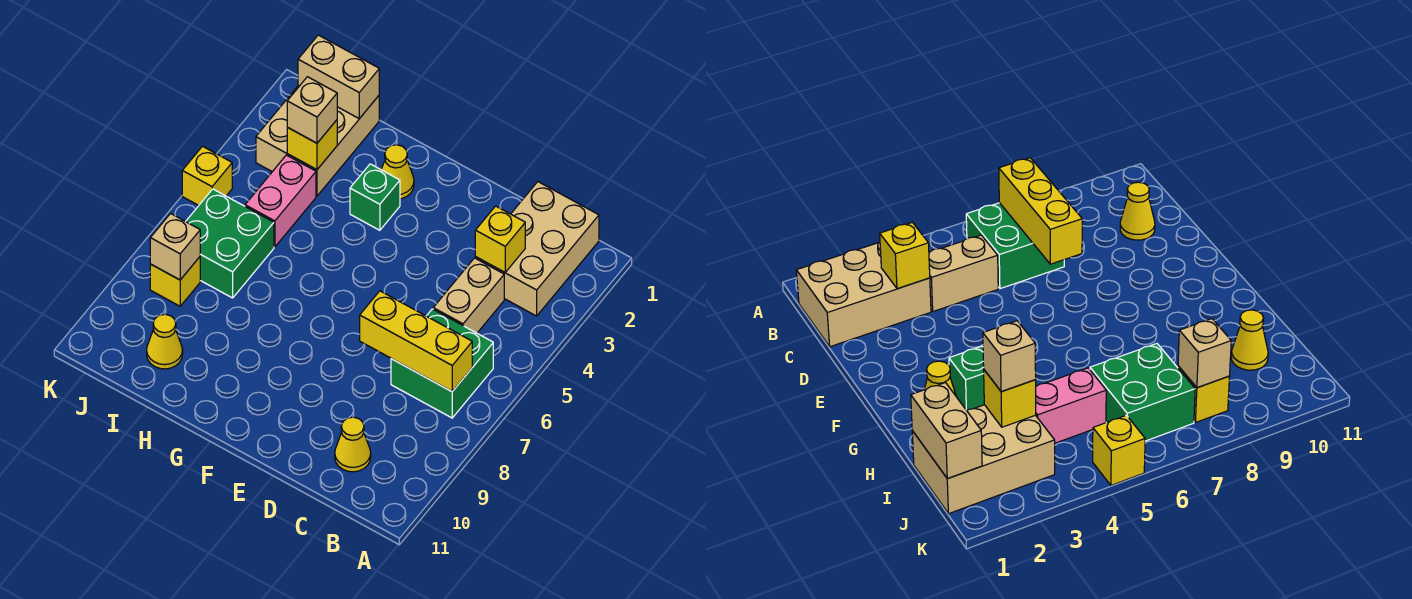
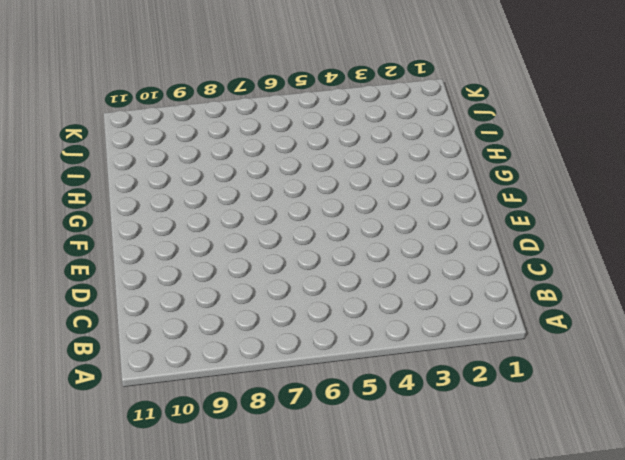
none -> tan brick B1:C3 level 1
none -> green brick B6:C7 level 1
none -> tan brick C4:C5 level 1

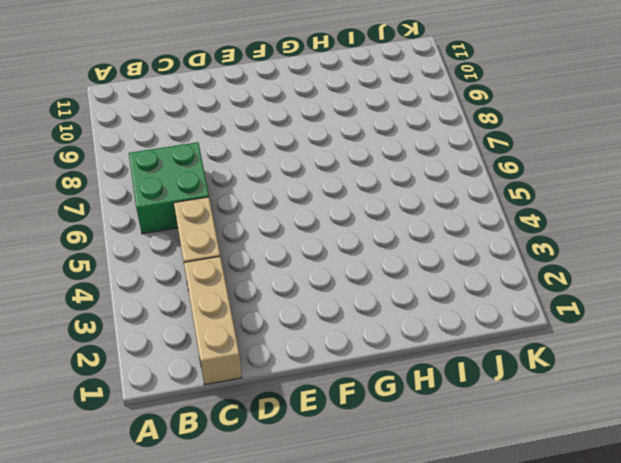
tan brick C1:C3 level 1 -> tan brick B1:C3 level 1
none -> yellow cone C10 level 1
none -> yellow cone G2 level 1
none -> green brick G3 level 1

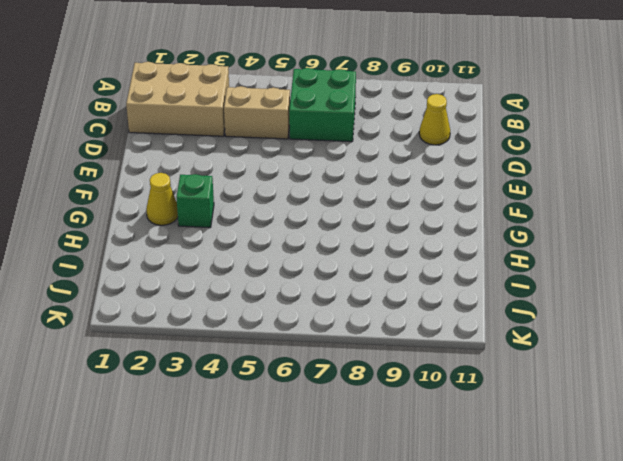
none -> tan brick I1:J3 level 1
none -> pink brick I4:I5 level 1
none -> green brick I6:J7 level 1

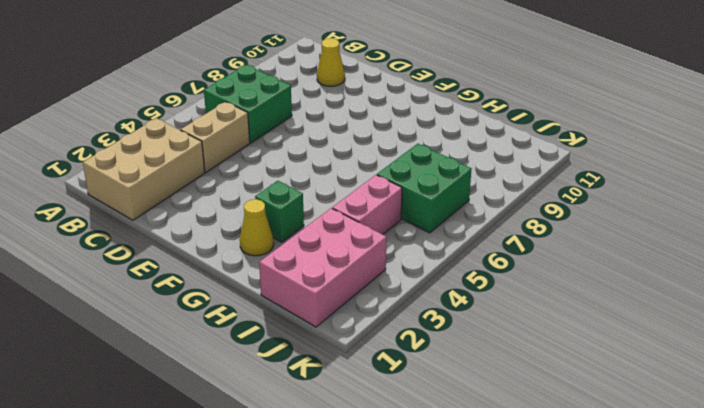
pink brick I1:J3 level 1 -> tan brick I1:J3 level 1
none -> yellow cone I10 level 1
none -> yellow brick J8 level 1
none -> yellow brick K5 level 1

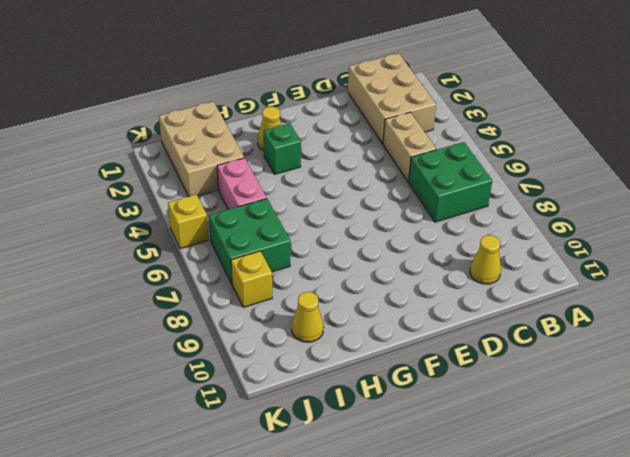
none -> yellow brick B7:D7 level 2
none -> yellow brick C3 level 2
none -> tan brick I1:J1 level 2

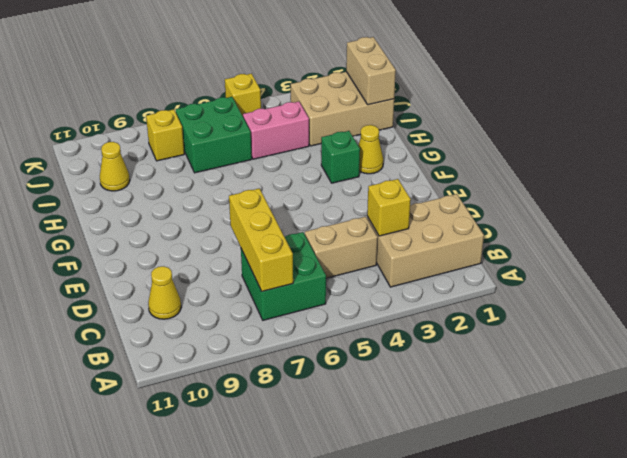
none -> yellow brick I3 level 2
none -> tan brick J8 level 2
none -> tan brick I3 level 3

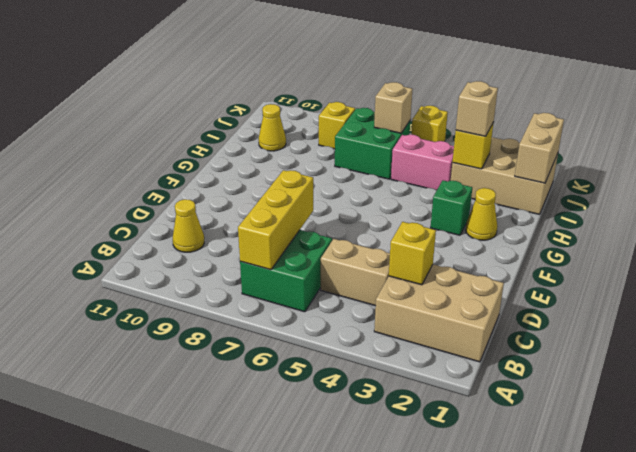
tan brick J6 level 2 -> tan brick J8 level 2

